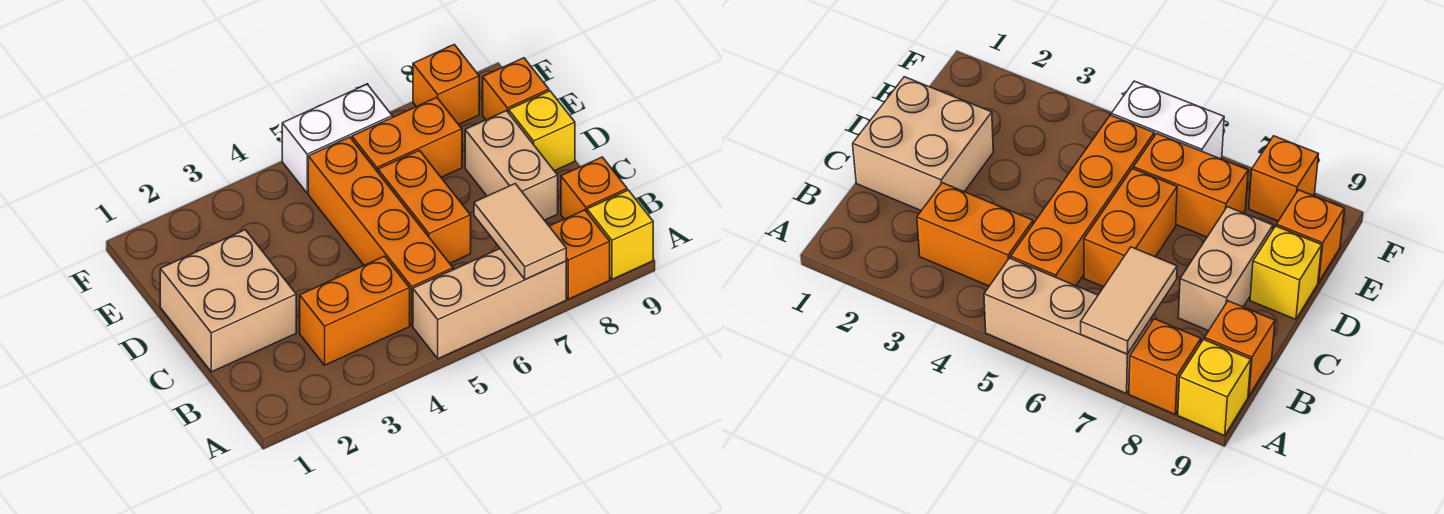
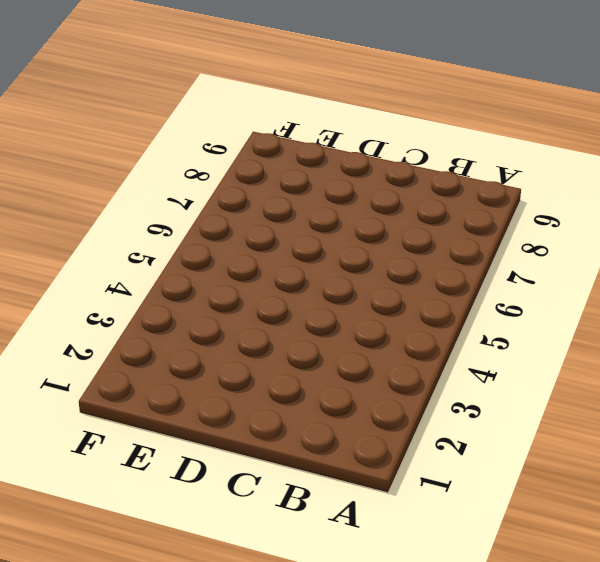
none -> tan brick A5:A7 level 1
none -> orange brick A8 level 1
none -> yellow brick A9 level 1

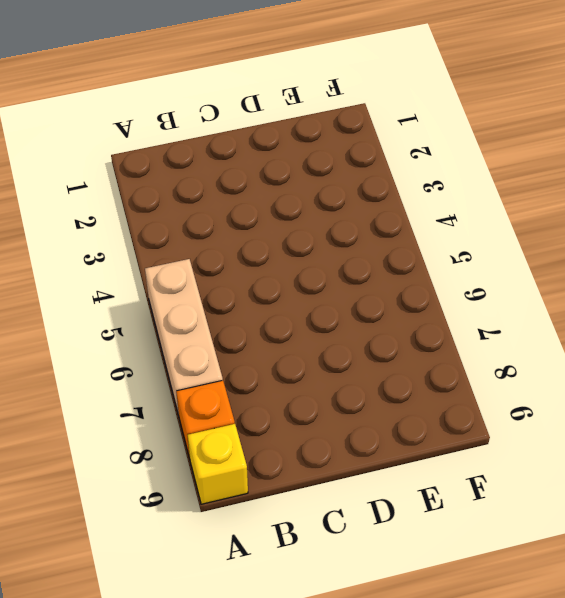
none -> orange brick B3:B4 level 1
none -> orange brick B5:E5 level 1
none -> orange brick B9 level 1

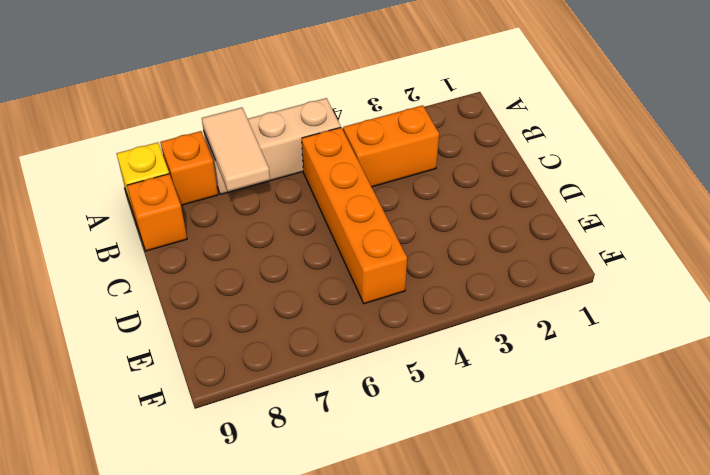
none -> tan brick C1:D2 level 1
none -> orange brick C6:D6 level 1
none -> tan brick C8:D8 level 1

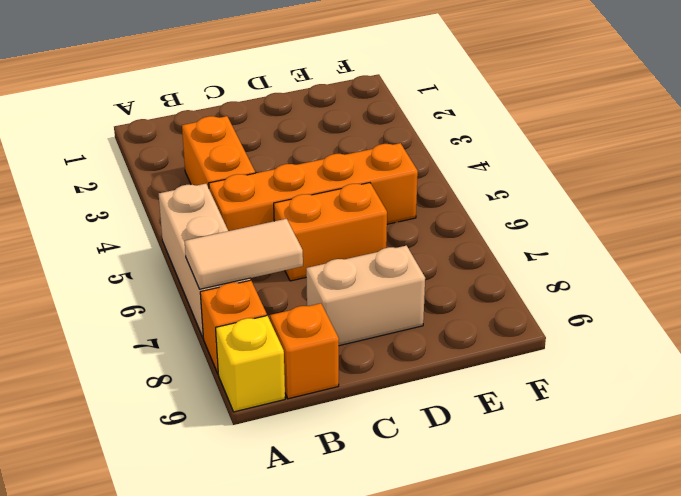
none -> tan brick C1:D2 level 1
none -> yellow brick D9 level 1
none -> orange brick E6:E7 level 1

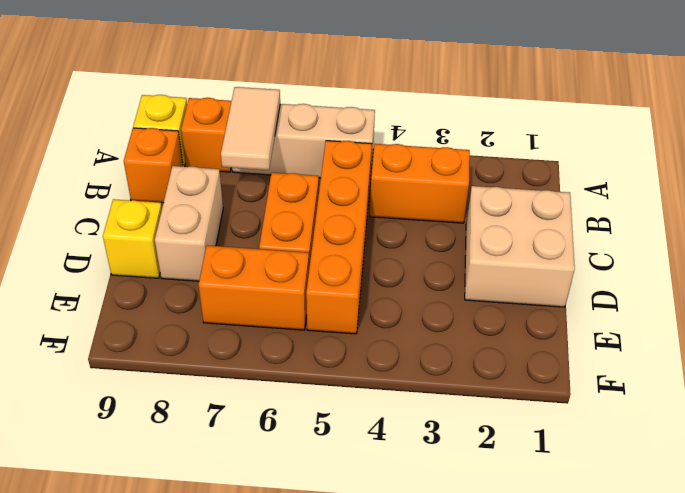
none -> orange brick E9 level 1
none -> white brick F5:F6 level 1
none -> orange brick F8 level 1

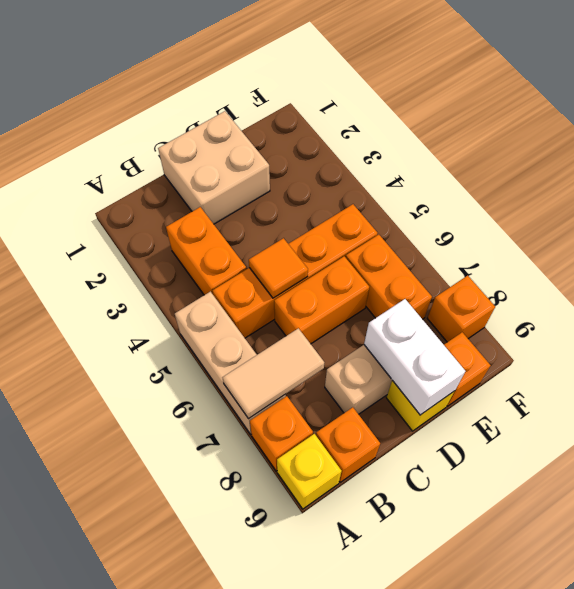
orange tile C5 level 2 -> none
white brick D8:D9 level 2 -> white brick F5:F6 level 1

